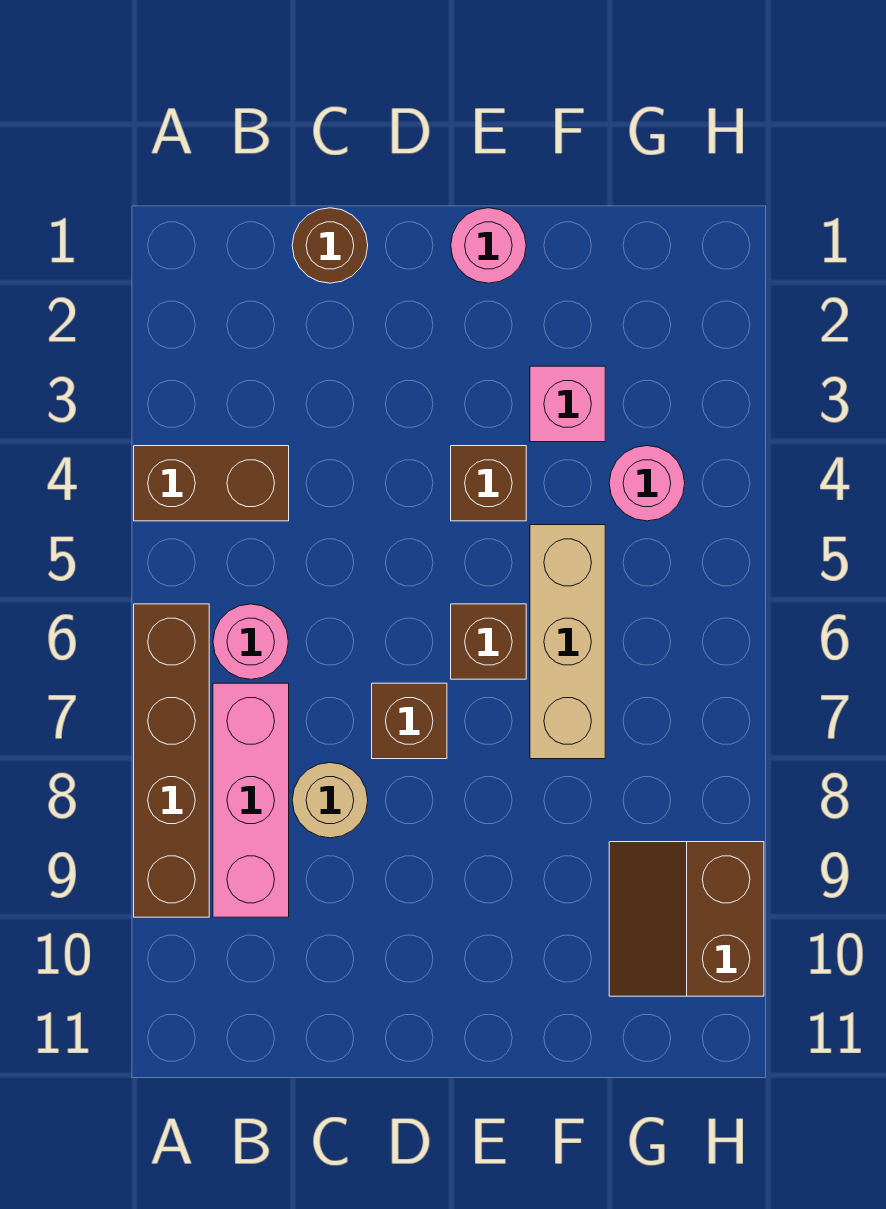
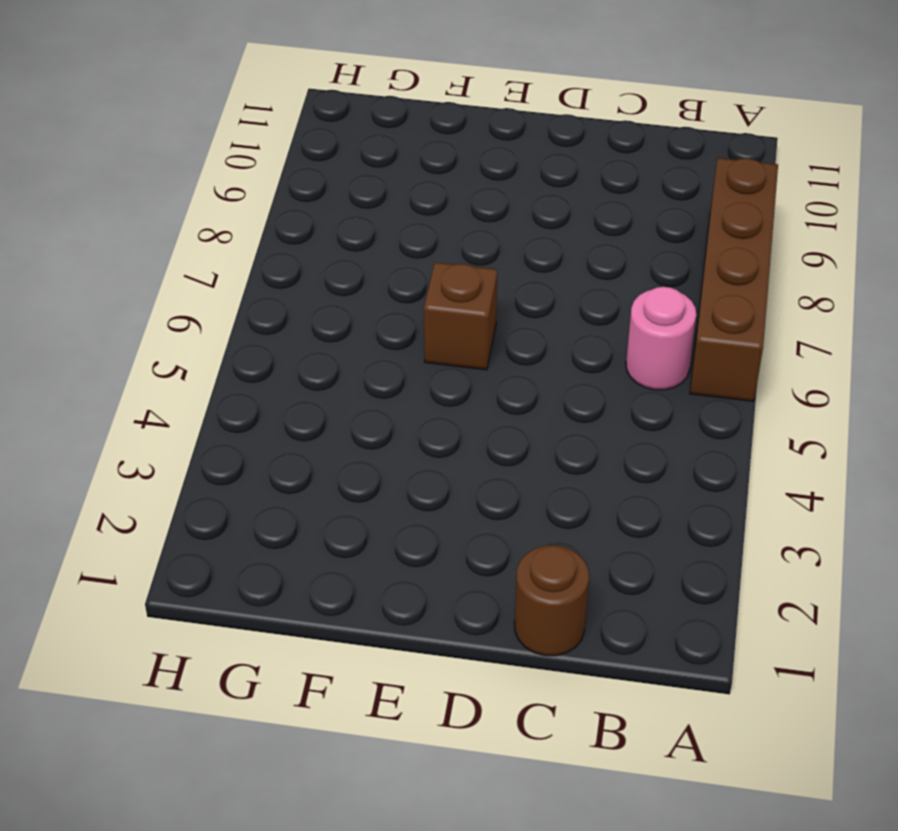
none -> brown brick A4:B4 level 1
none -> pink brick B7:B9 level 1
none -> tan round brick C8 level 1

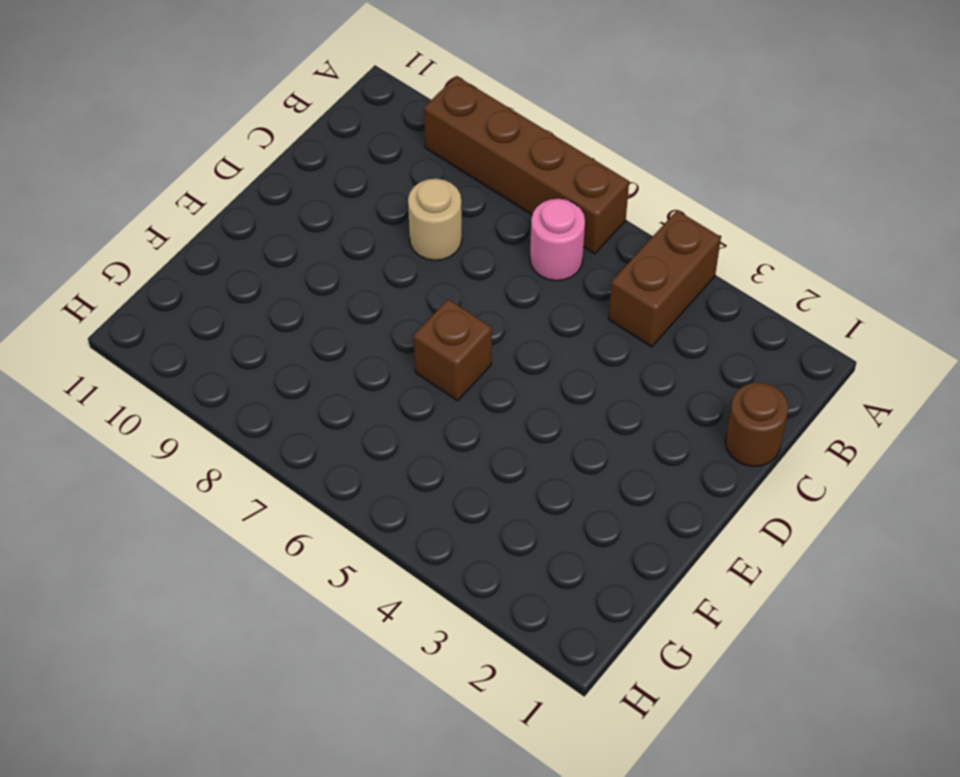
none -> pink brick B7:B9 level 1
none -> brown brick D7 level 1
none -> pink round brick E1 level 1

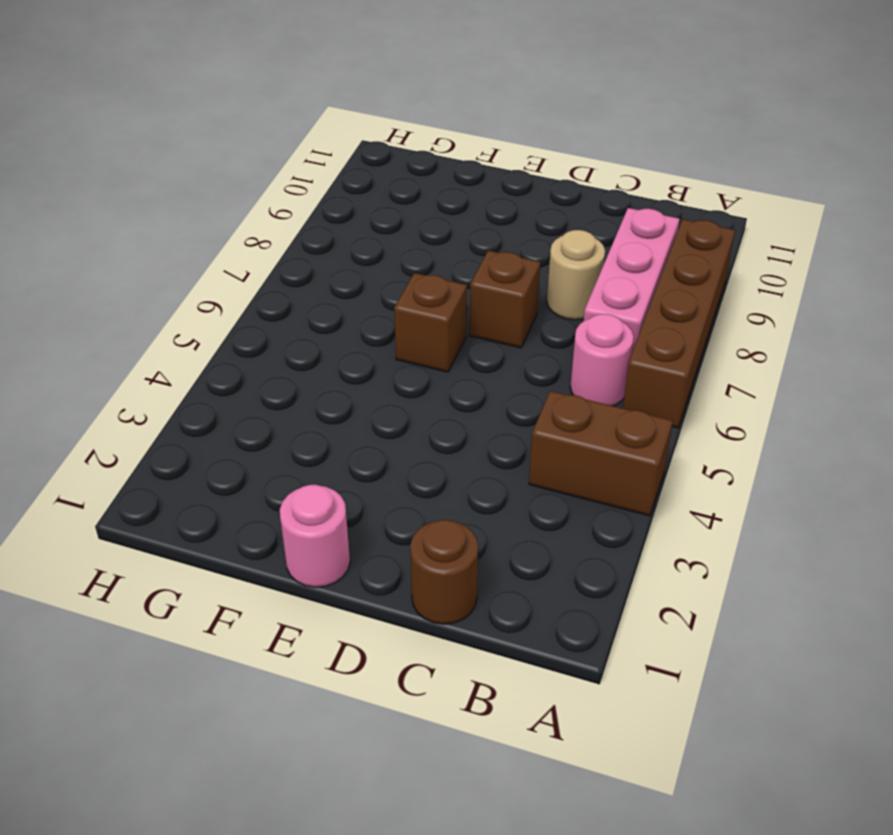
none -> brown brick E4 level 1
none -> pink brick F3 level 1
none -> tan brick F5:F7 level 1

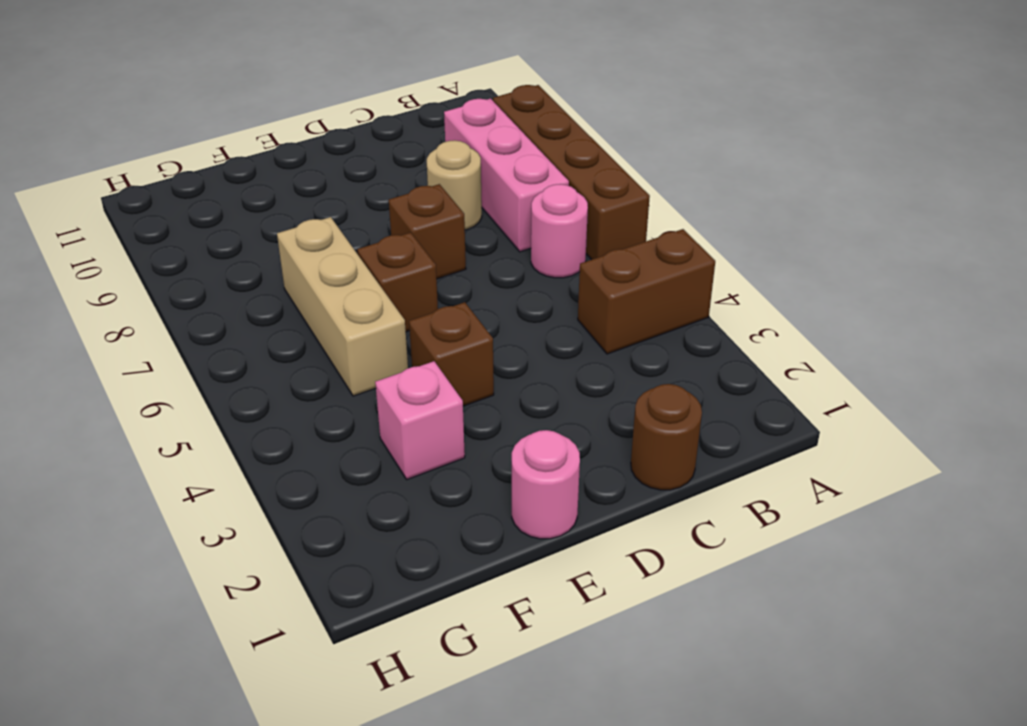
none -> pink round brick G4 level 1
none -> brown slope G9:H10 level 1 top H

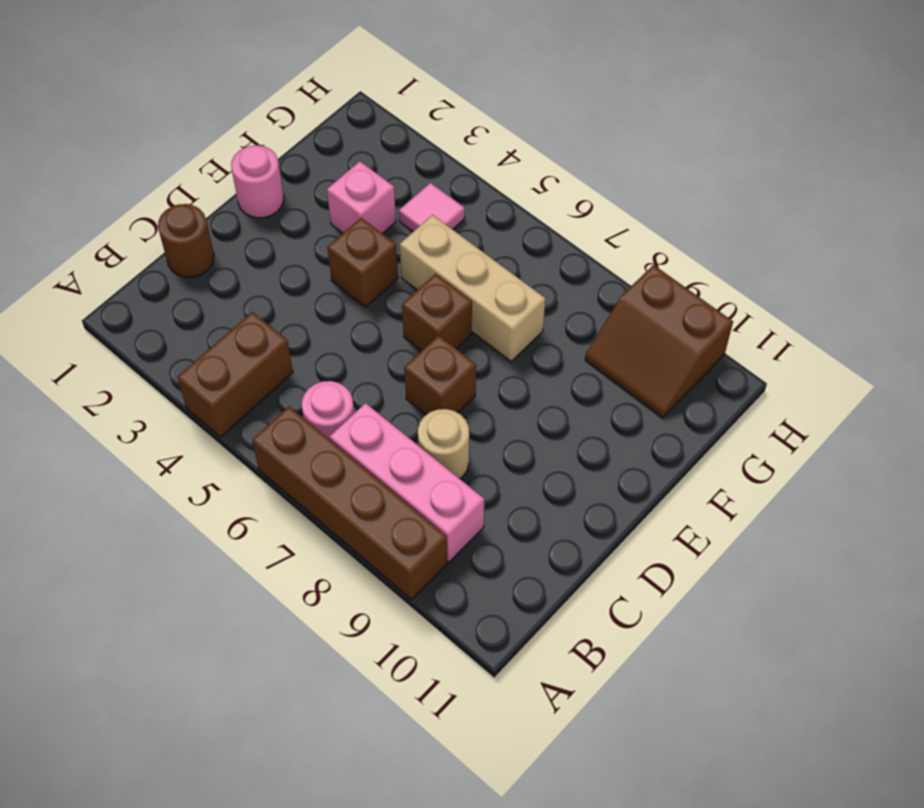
pink tile G4 level 1 -> pink round brick G4 level 1

